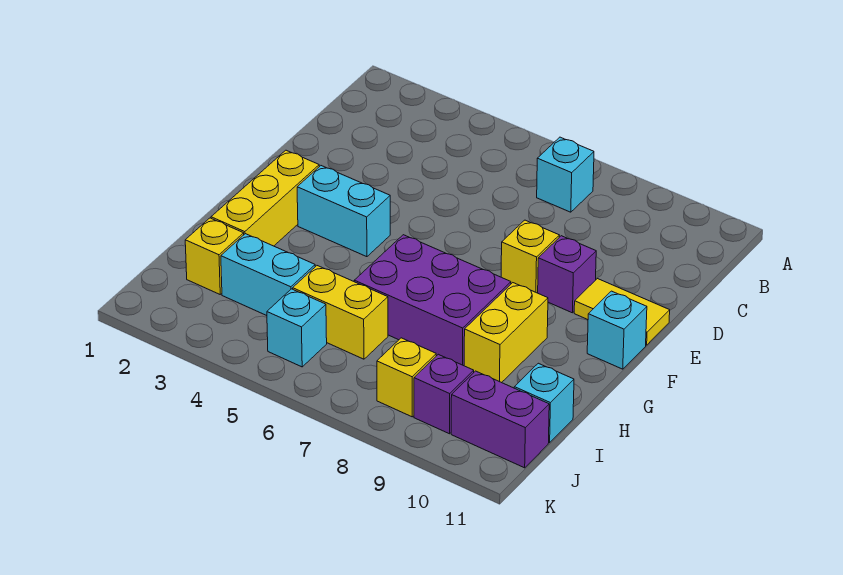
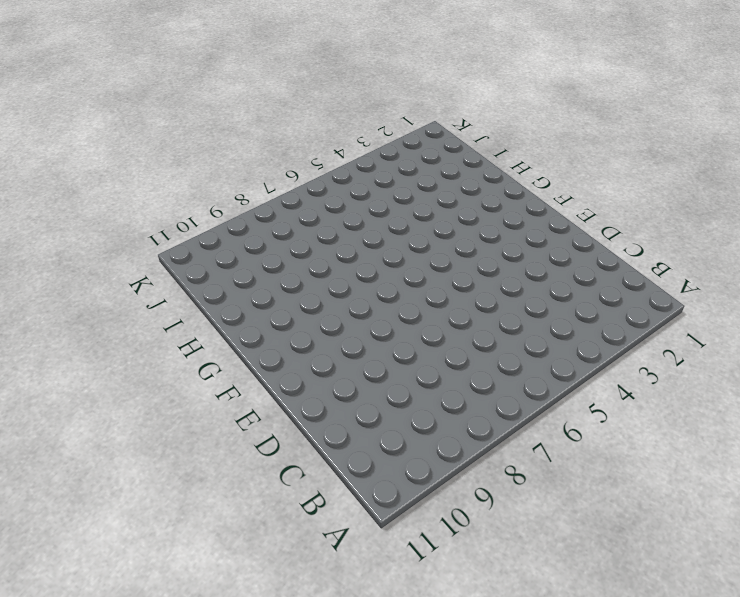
none -> cyan brick B7 level 1
none -> yellow brick E8 level 1
none -> purple brick E9 level 1

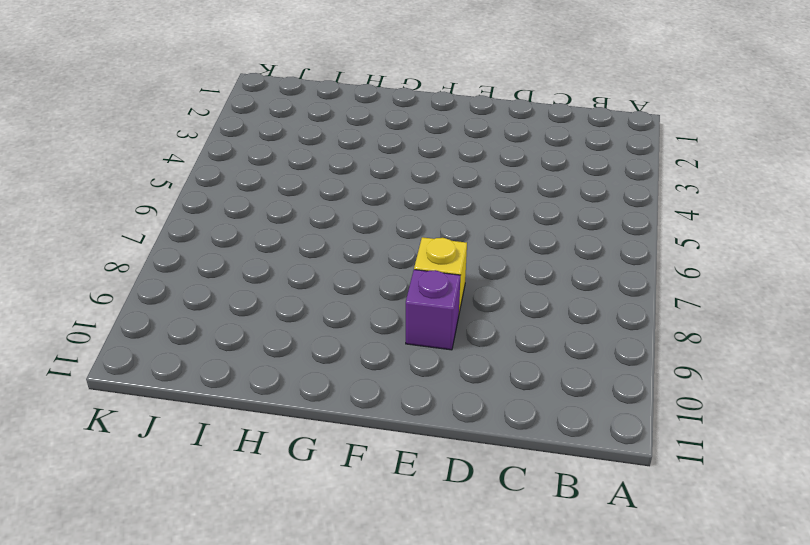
none -> cyan brick B7 level 1
none -> yellow tile E10:E11 level 1
none -> yellow brick F2:H2 level 1

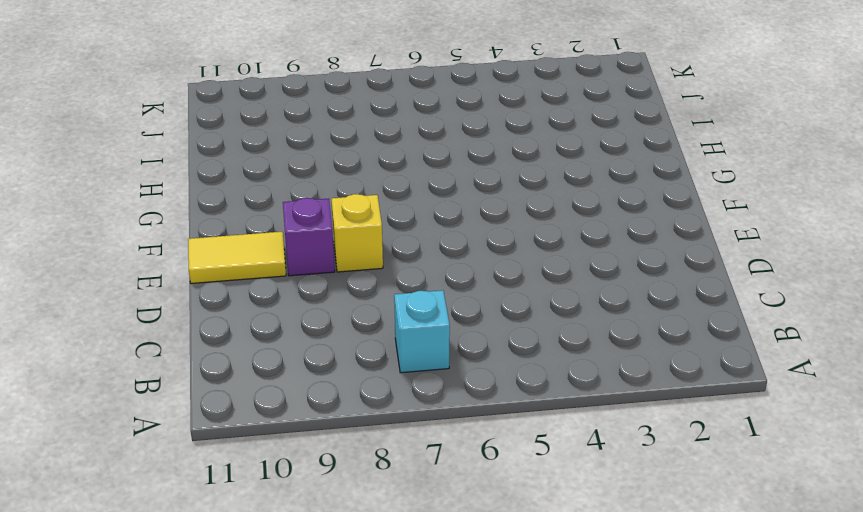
none -> yellow brick F2:H2 level 1
none -> cyan brick F3:F4 level 1
none -> cyan brick F11 level 1

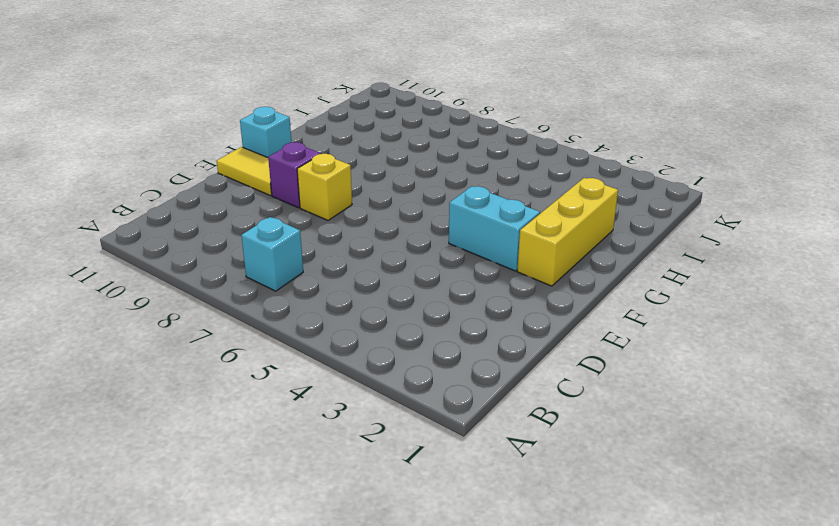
none -> purple brick G6:H8 level 1
none -> yellow brick G9:H9 level 1
none -> yellow brick I2 level 1

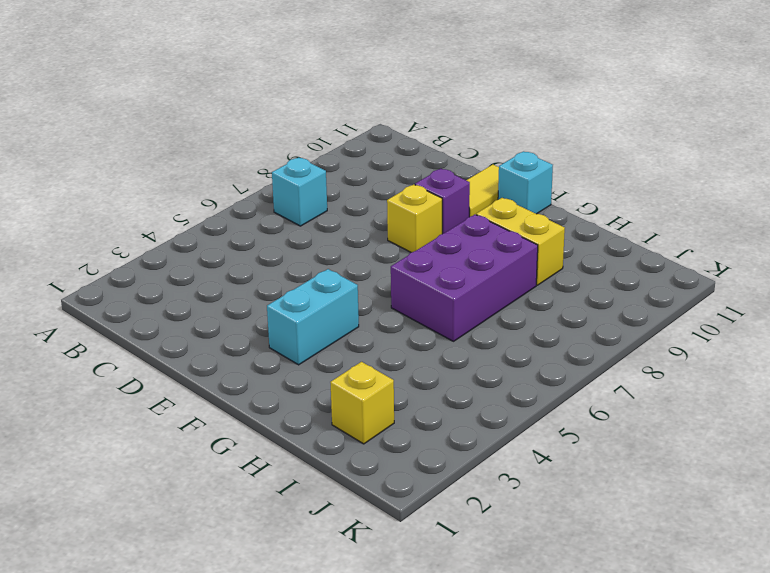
none -> yellow brick F2:H2 level 1
none -> cyan brick I3:I4 level 1
none -> yellow brick I5:I6 level 1

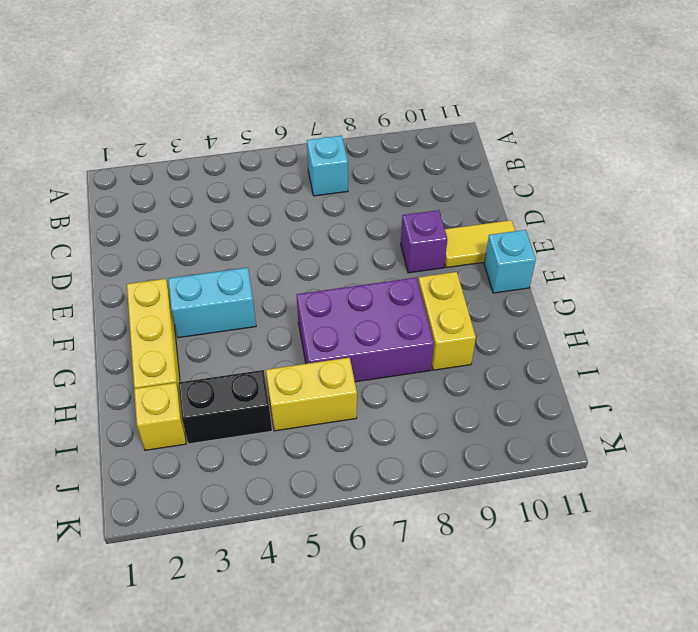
black brick I3:I4 level 1 -> cyan brick I3:I4 level 1
none -> yellow brick E8 level 1
none -> cyan brick I11 level 1
none -> cyan brick J5 level 1

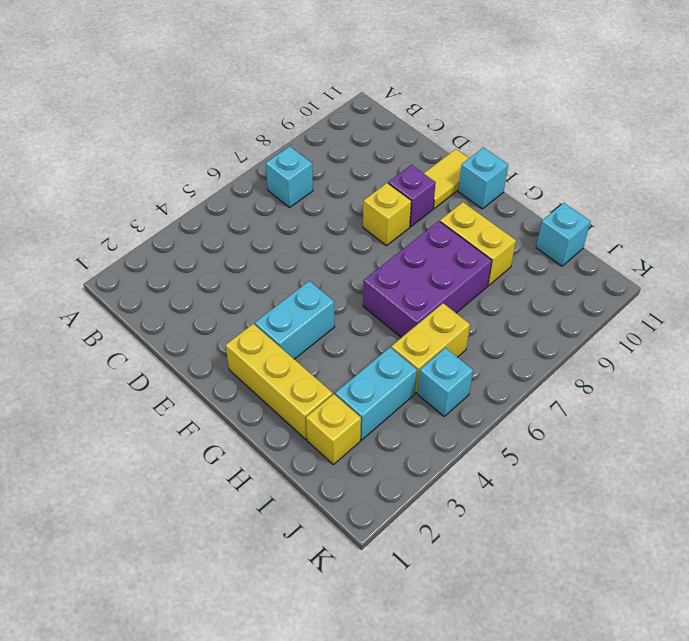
none -> yellow brick J8 level 1
none -> purple brick J9 level 1
none -> purple brick J10:J11 level 1

